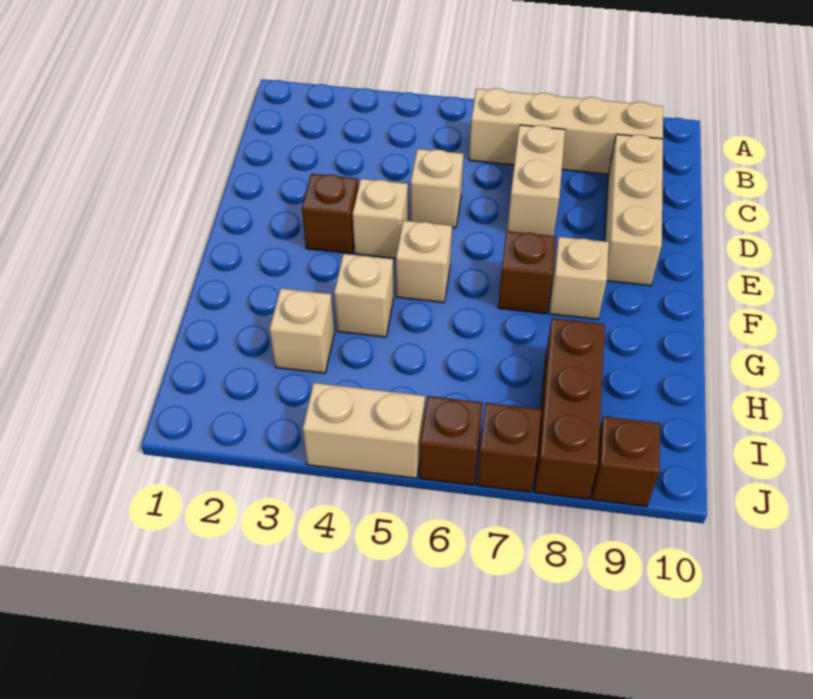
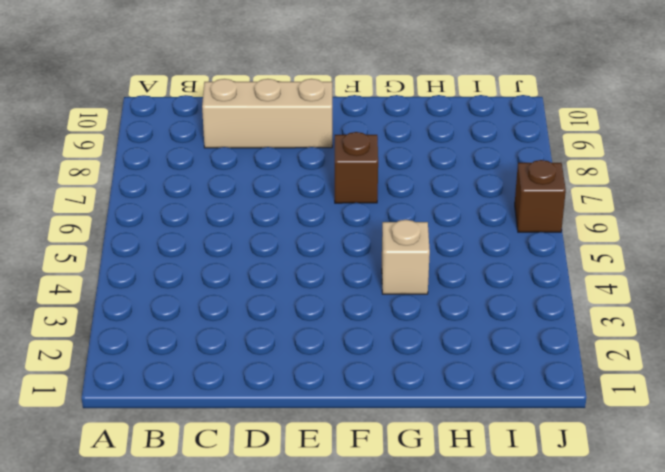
none -> tan brick B6:B9 level 1
none -> tan brick C7:D7 level 1
none -> tan brick D5 level 1

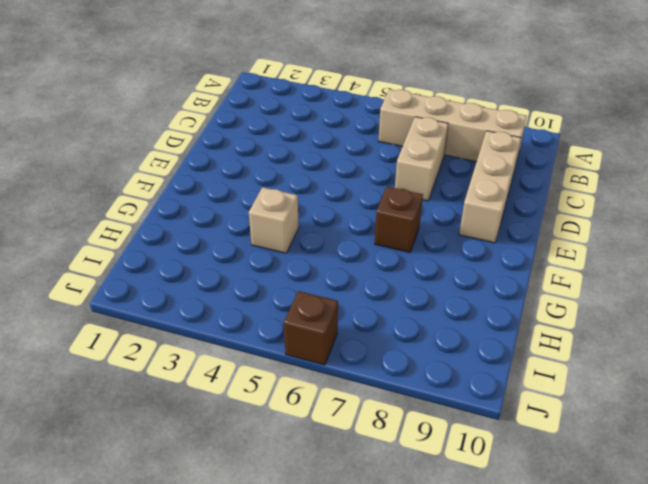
none -> tan brick D5 level 1
none -> brown brick E3 level 1
none -> tan brick E4 level 1

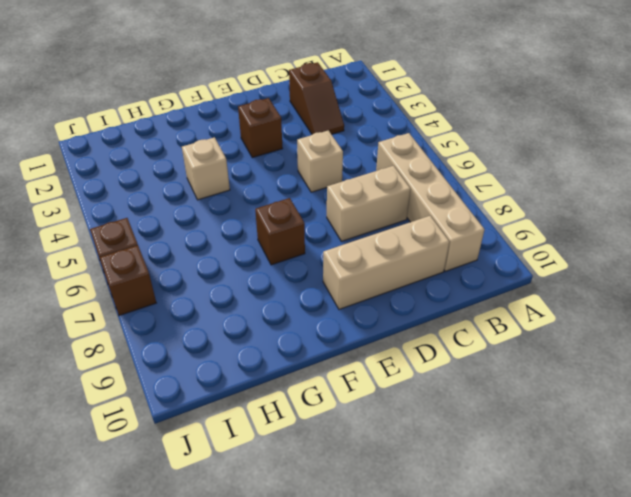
brown slope C2:C3 level 1 top 2 -> none
none -> tan brick E4 level 1
none -> tan brick F5 level 1
none -> tan brick F8 level 1

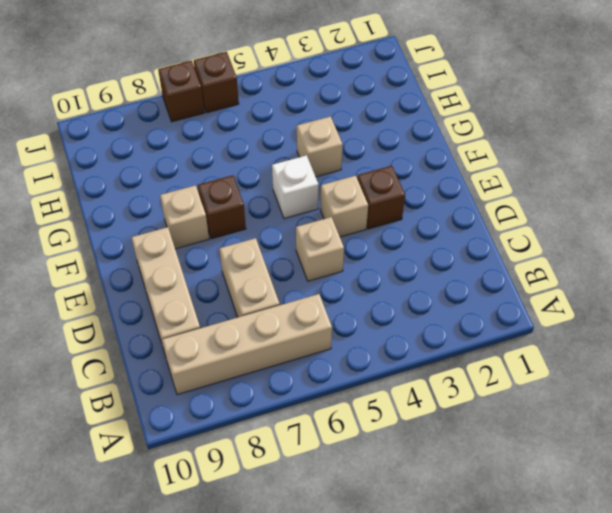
white brick F5 level 1 -> tan brick F5 level 1
none -> tan brick H3 level 1
none -> brown brick H8:J8 level 1
none -> tan brick J4:J5 level 1

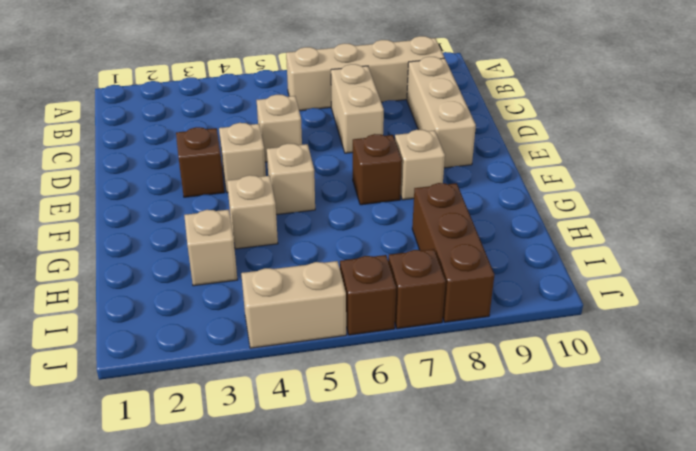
none -> brown brick J9 level 1

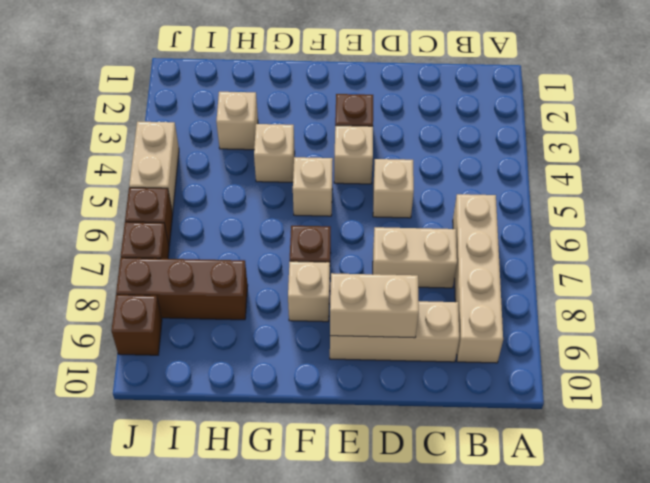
tan brick D9:E9 level 2 -> none

